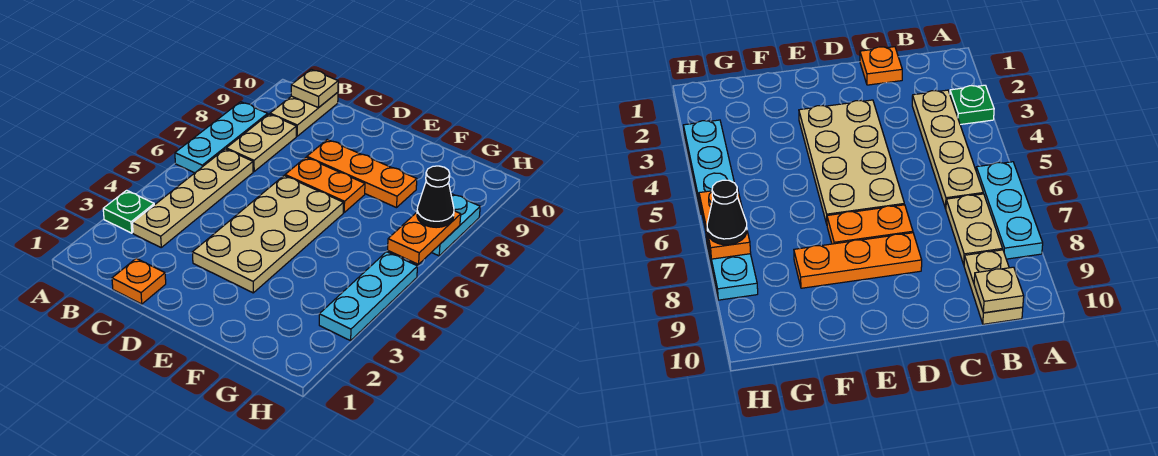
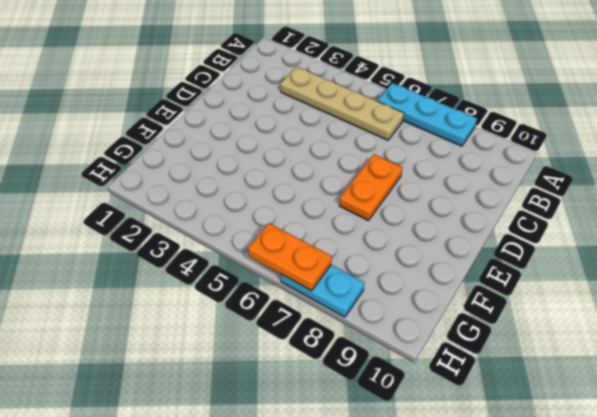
none -> green plate A3 level 1
none -> tan plate B7:B8 level 1
none -> tan plate B9:B10 level 1

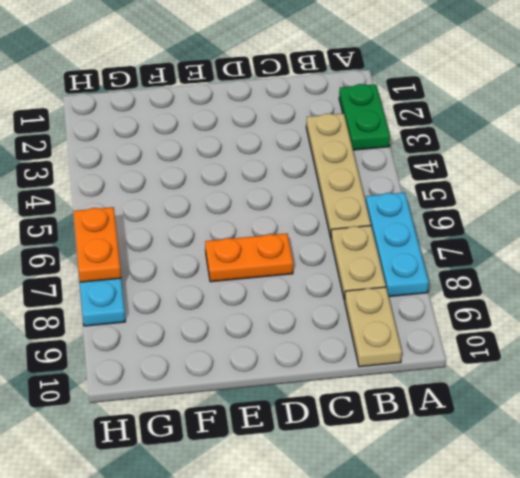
green plate A2:A3 level 1 -> green plate A3 level 1
none -> orange plate C1 level 1
none -> tan plate D3:E6 level 1
none -> orange plate D8:F8 level 1

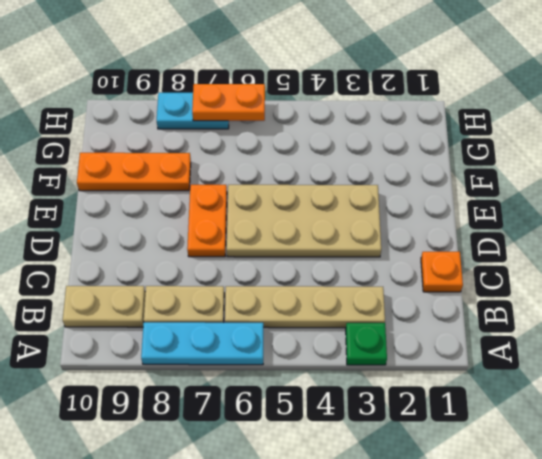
orange plate F8:F10 level 1 -> orange plate D8:F8 level 1
none -> cyan plate H3:H5 level 1
none -> tan plate B10 level 2
none -> black cone H7 level 3

